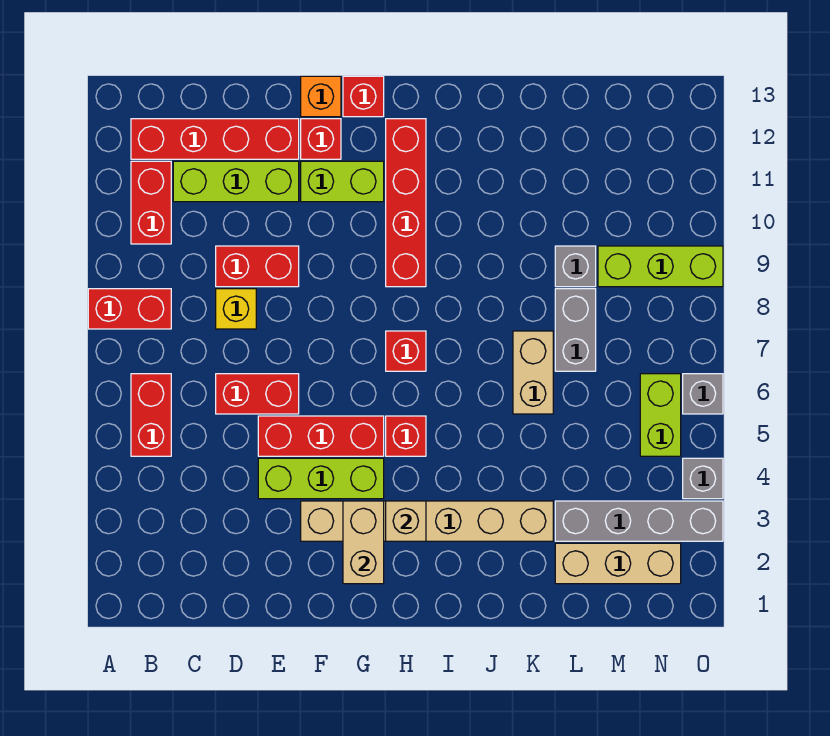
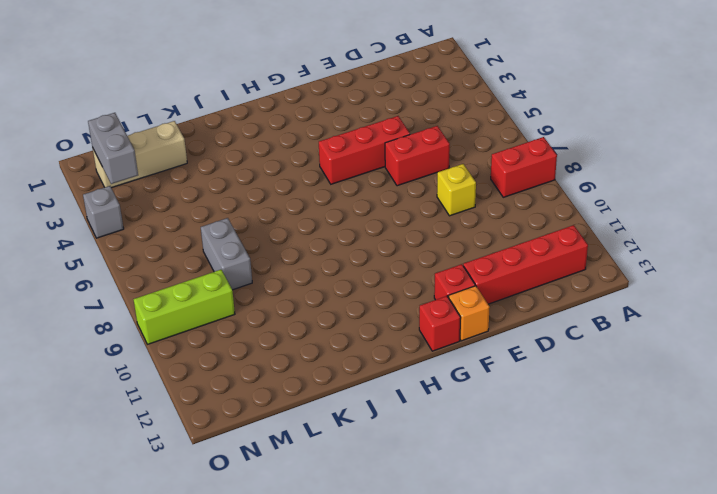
grey brick N2:N3 level 2 -> none
none -> red brick B5:B6 level 1
none -> red brick B10:B11 level 1
none -> lime brick C11:E11 level 1

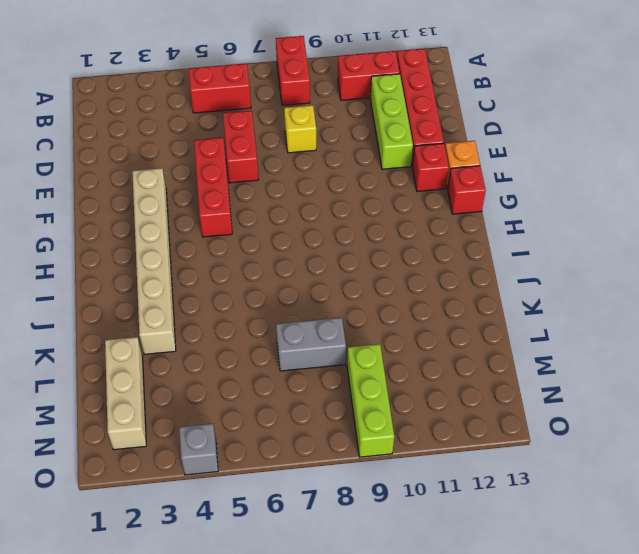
none -> red brick D9:E9 level 1
none -> lime brick E4:G4 level 1
none -> lime brick F11:G11 level 1

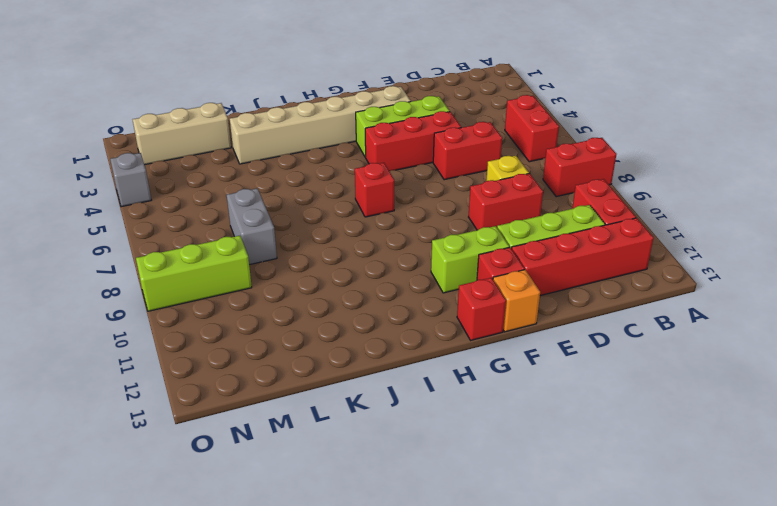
none -> red brick H5 level 1
none -> red brick H9:H12 level 1
none -> tan brick K6:K7 level 1

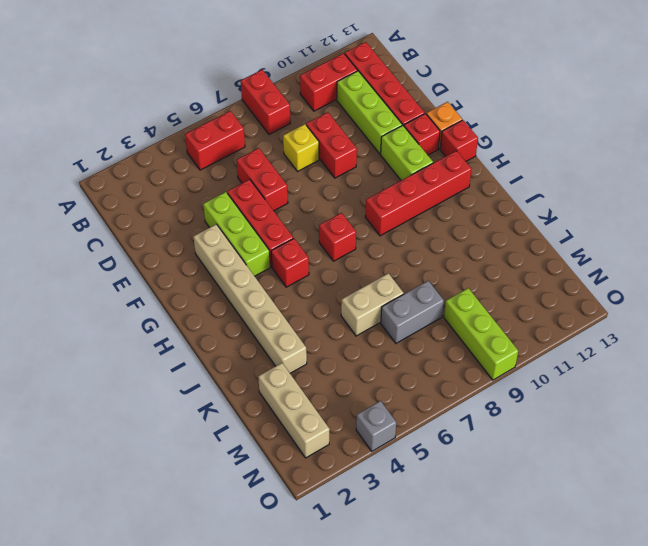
none -> grey brick L3:O3 level 1
none -> grey brick L9 level 1
none -> lime brick N5:N6 level 1

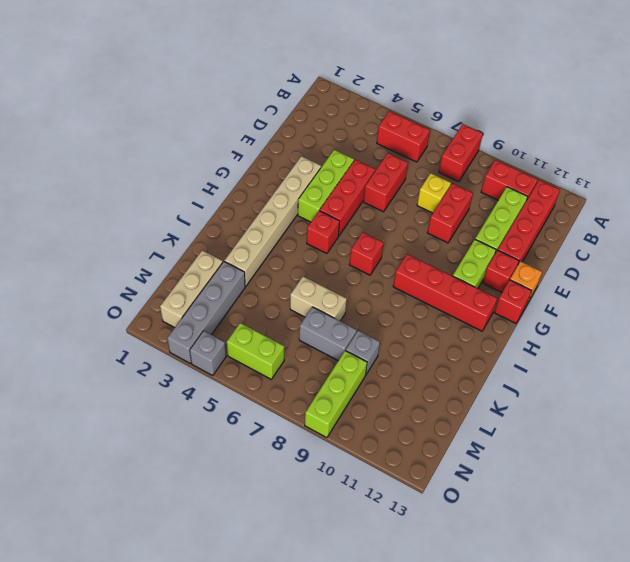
none -> grey brick O6 level 1
none -> tan brick G2:G3 level 2
none -> tan brick H3 level 2

